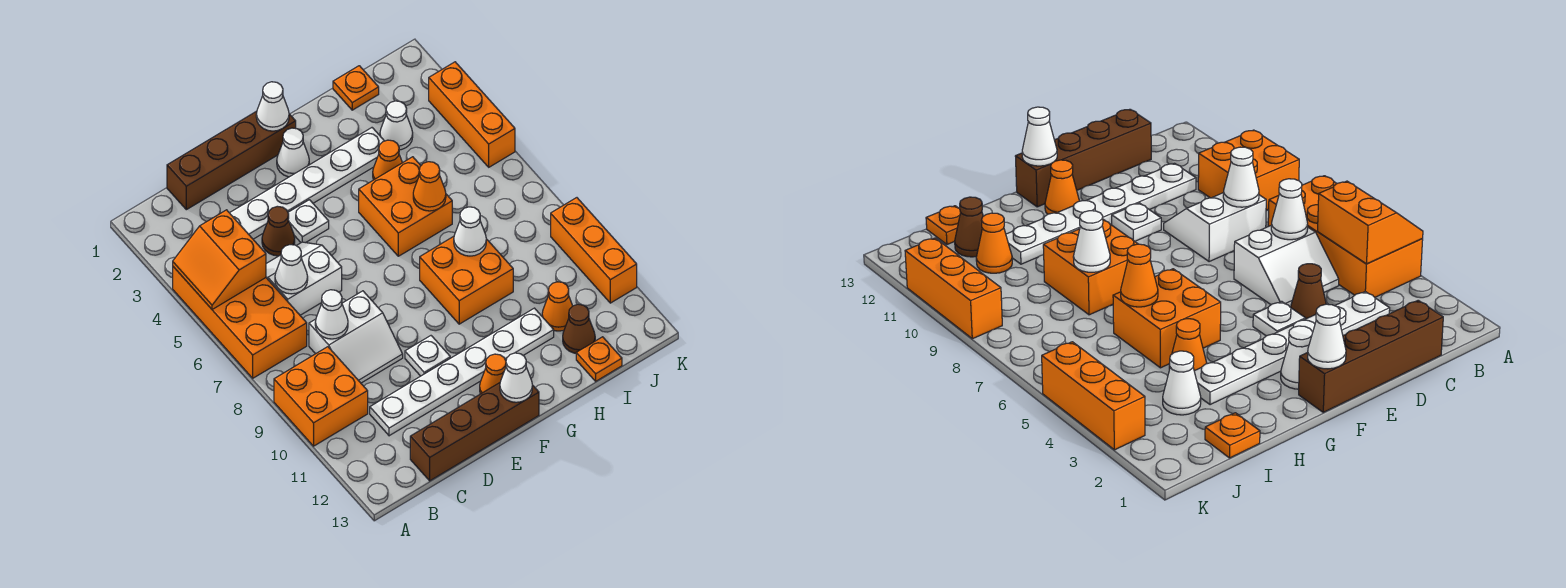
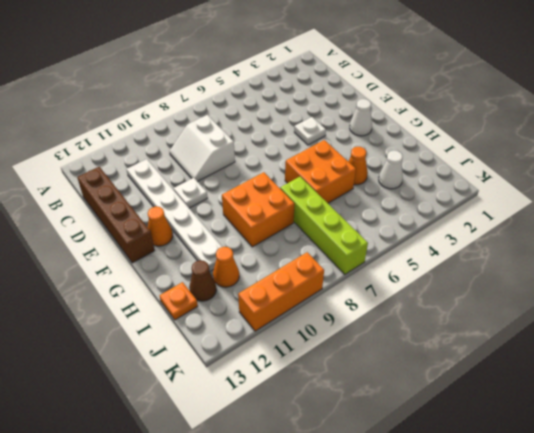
lime brick H7:K7 level 1 -> none
none -> orange brick A4:B7 level 1
none -> orange brick A9:B10 level 1
none -> brown brick C1:F1 level 1
none -> white plate C3:H3 level 1

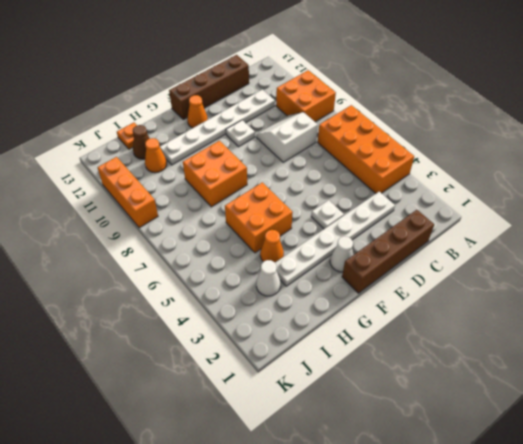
none -> white slope C5:D6 level 1 top 6
none -> brown cone D4 level 1
none -> orange plate I1 level 1
none -> orange brick K3:K5 level 1

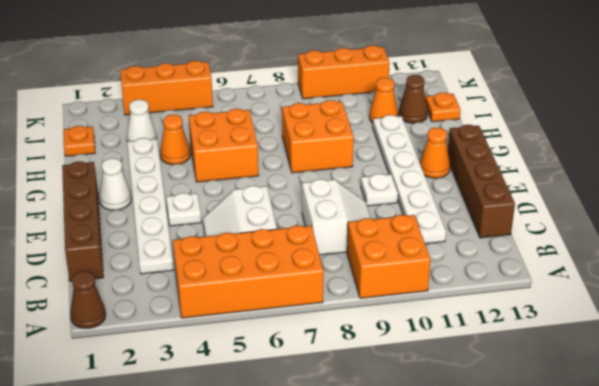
brown cone A1 level 1 -> brown cone D4 level 1
none -> orange slope A4:B5 level 2 top B
none -> white cone C6 level 2
none -> white cone C8 level 2
none -> white cone F1 level 2

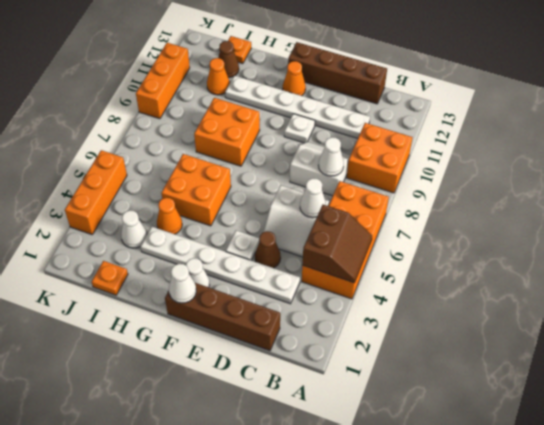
brown slope A4:B5 level 2 top B -> orange slope A4:B5 level 2 top B
none -> white cone F13 level 2
none -> orange cone H6 level 2
none -> white cone H8 level 2

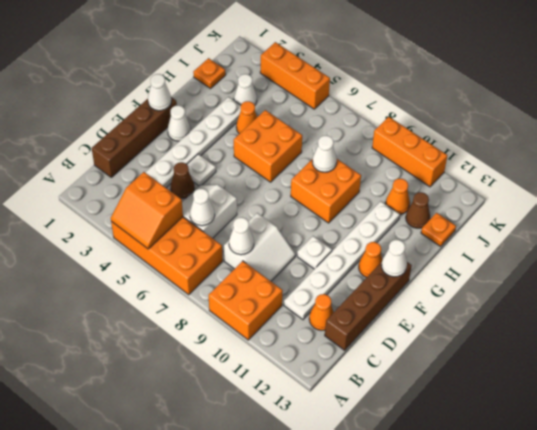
orange cone C12 level 1 -> orange cone H6 level 2

